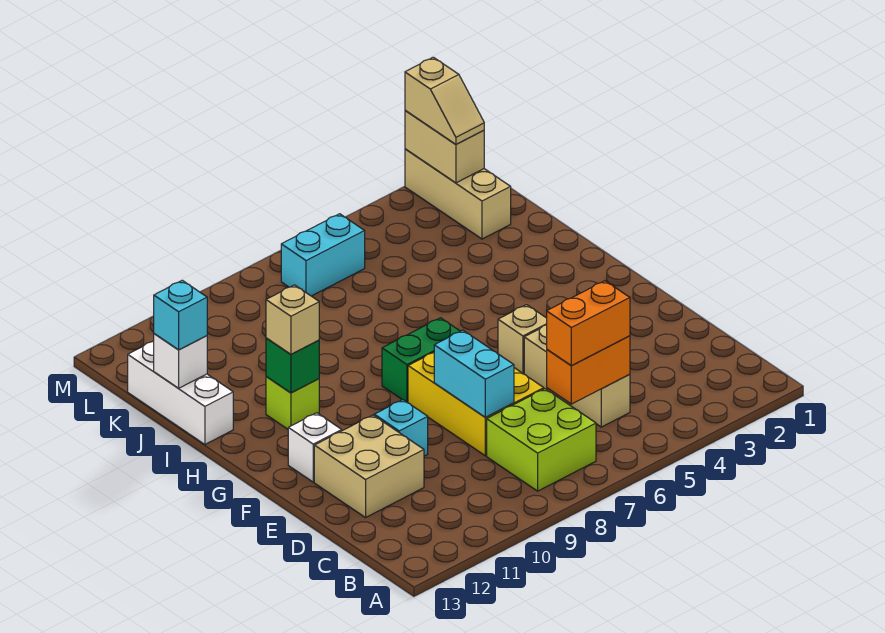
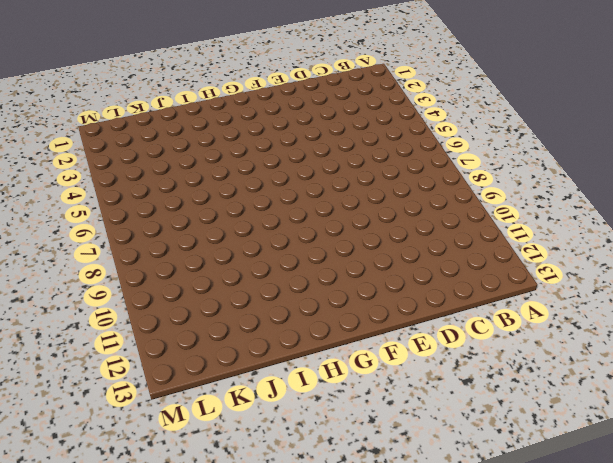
none -> lime brick B7:C8 level 1
none -> tan brick C5:E5 level 1
none -> yellow brick D7:F8 level 1

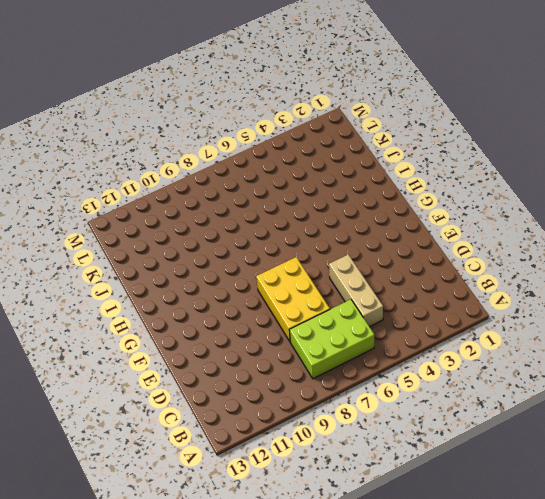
lime brick B6:C8 level 1 -> lime brick B7:C8 level 1
none -> tan brick D11:E12 level 1
none -> cyan brick E10 level 1
none -> tan brick F5 level 1

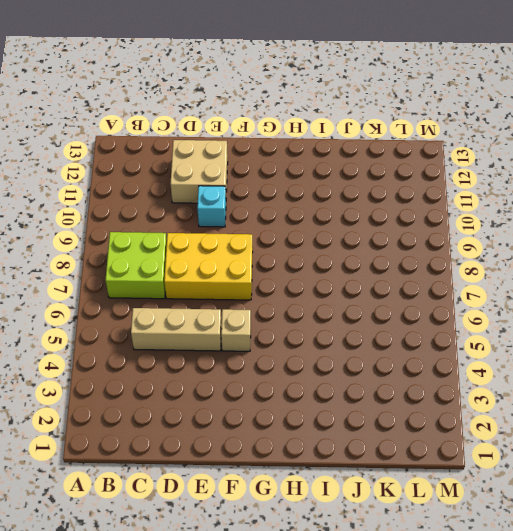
none -> white brick F12 level 1
none -> green brick G7:G8 level 1
none -> lime brick H11 level 1

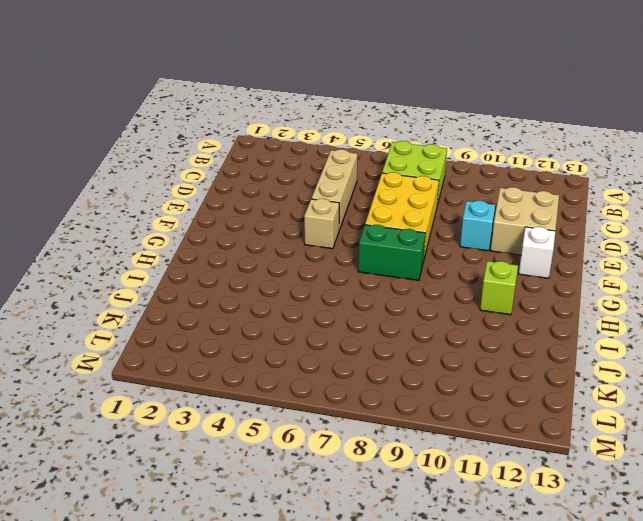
none -> white brick I13:K13 level 1
none -> tan brick K2:M2 level 1
none -> cyan brick L6:L7 level 1

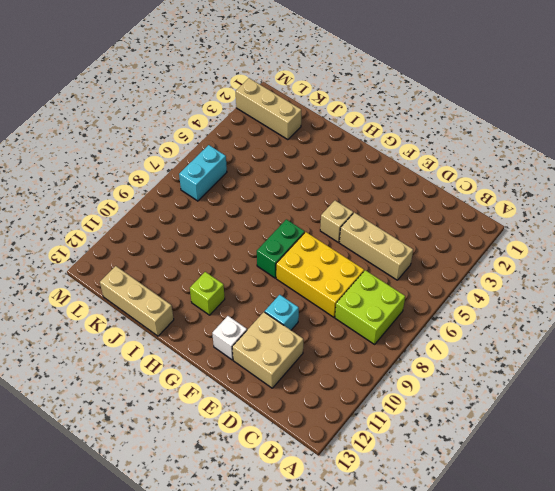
tan brick I13:K13 level 1 -> white brick I13:K13 level 1
none -> orange brick C5:C6 level 2
none -> cyan brick D8:E8 level 2
none -> green brick H11 level 2

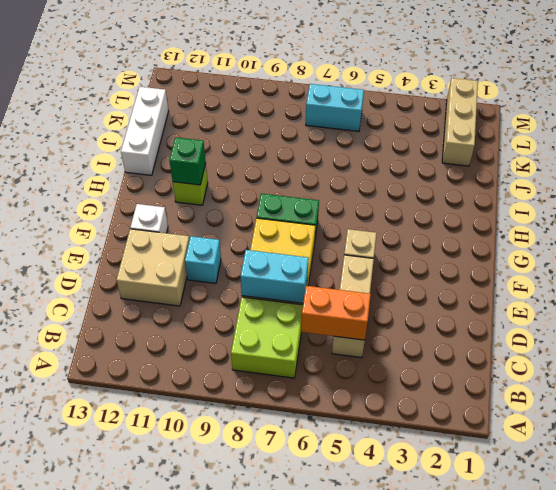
cyan brick D7:D8 level 2 -> cyan brick D8:E8 level 2
none -> white brick J13 level 2
none -> tan brick L2:M2 level 2
none -> orange brick C5:C6 level 3

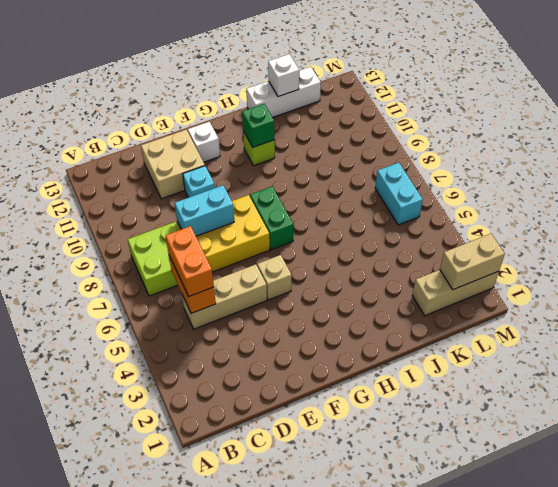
none -> tan brick H11 level 3
none -> cyan brick J13 level 3
none -> tan slope L2:M2 level 3 top M

